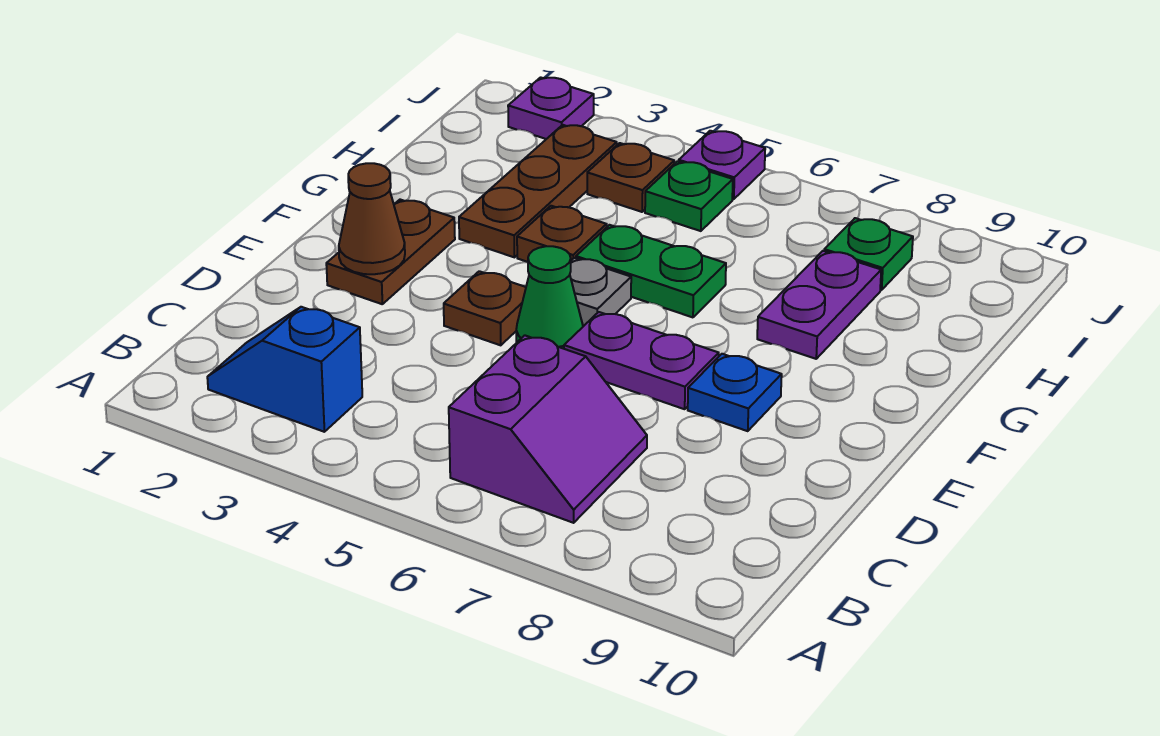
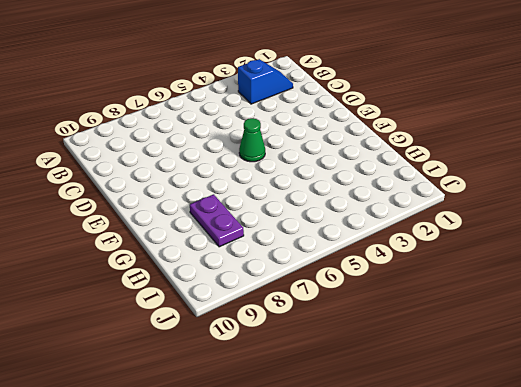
none -> purple slope B6:C7 level 1 top 6
none -> brown plate E2:F2 level 1
none -> brown plate E4 level 1

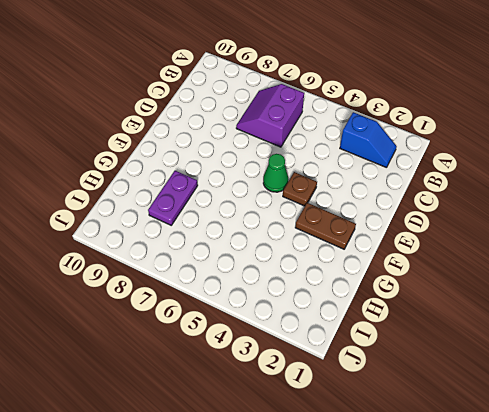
brown plate F2:F3 level 1 -> brown plate E2:F2 level 1
none -> purple plate E6:E7 level 1
none -> blue plate E8 level 1
none -> grey plate F5 level 1

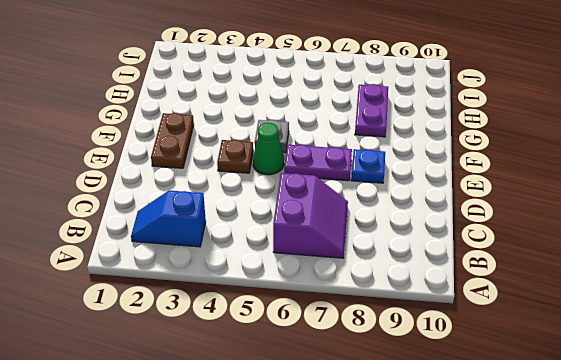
none -> brown plate G3:I3 level 1
none -> brown plate G4 level 1
none -> green plate G5:G6 level 1

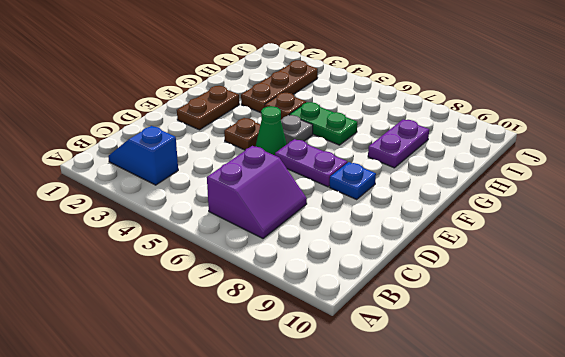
none -> brown plate I4 level 1
none -> green plate I5 level 1
none -> green plate I8 level 1

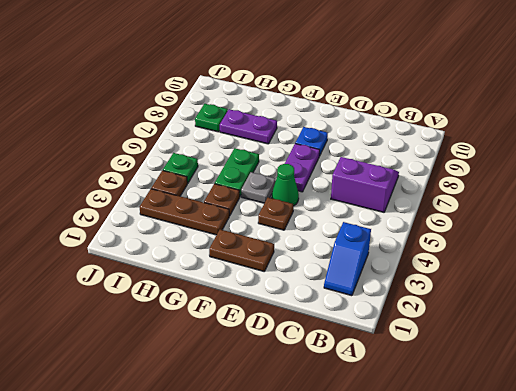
none -> purple plate J2 level 1
none -> purple plate J5 level 1
none -> brown cone E2 level 2

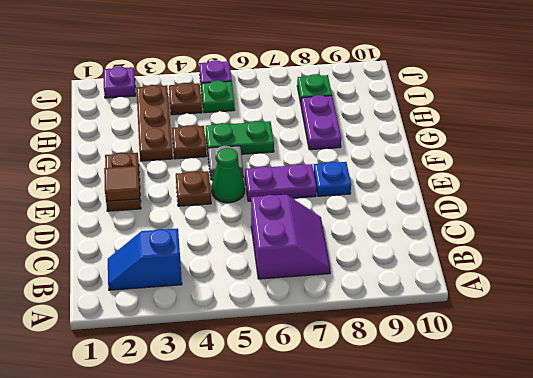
brown tile E2 level 2 -> brown cone E2 level 2

